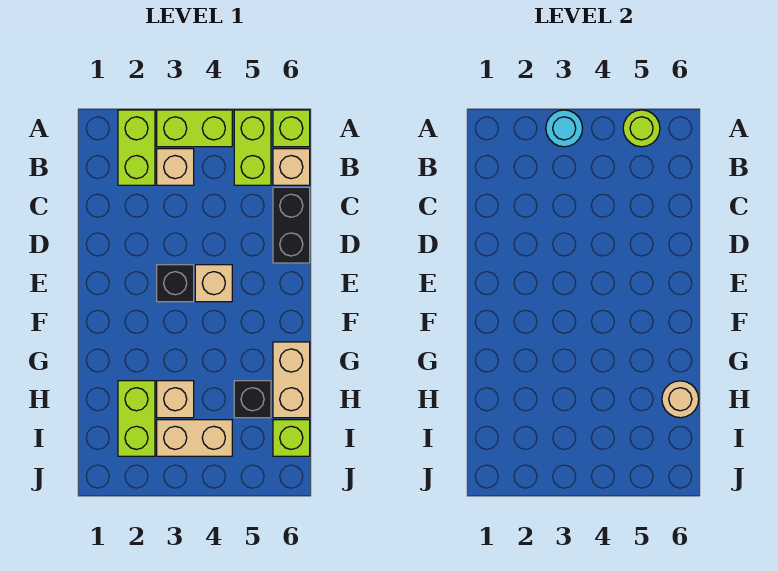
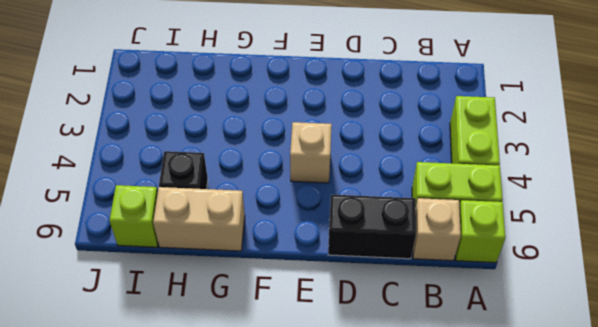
none -> lime brick A2:B2 level 1
none -> tan brick B3 level 1
none -> black brick E3 level 1

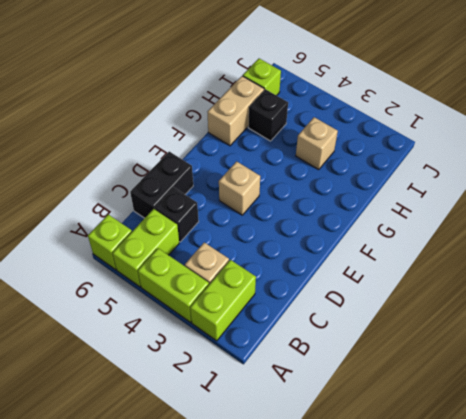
black brick C5 level 1 -> black brick E3 level 1
none -> tan brick B6 level 1
none -> lime brick H2:I2 level 1
none -> tan brick I3:I4 level 1

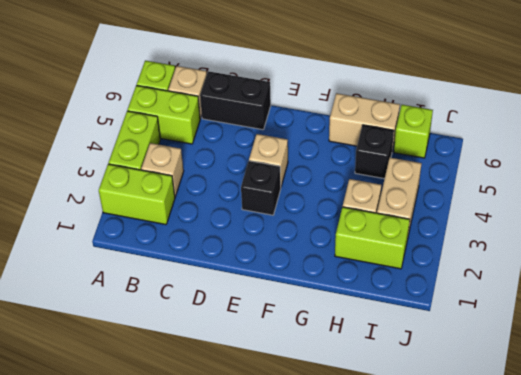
none -> cyan round brick A3 level 2
none -> lime round brick A5 level 2
none -> tan round brick H6 level 2

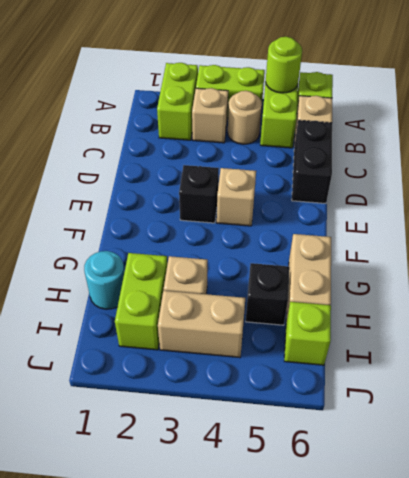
tan round brick B4 level 1 -> tan round brick H6 level 2
cyan round brick H1 level 1 -> cyan round brick A3 level 2

